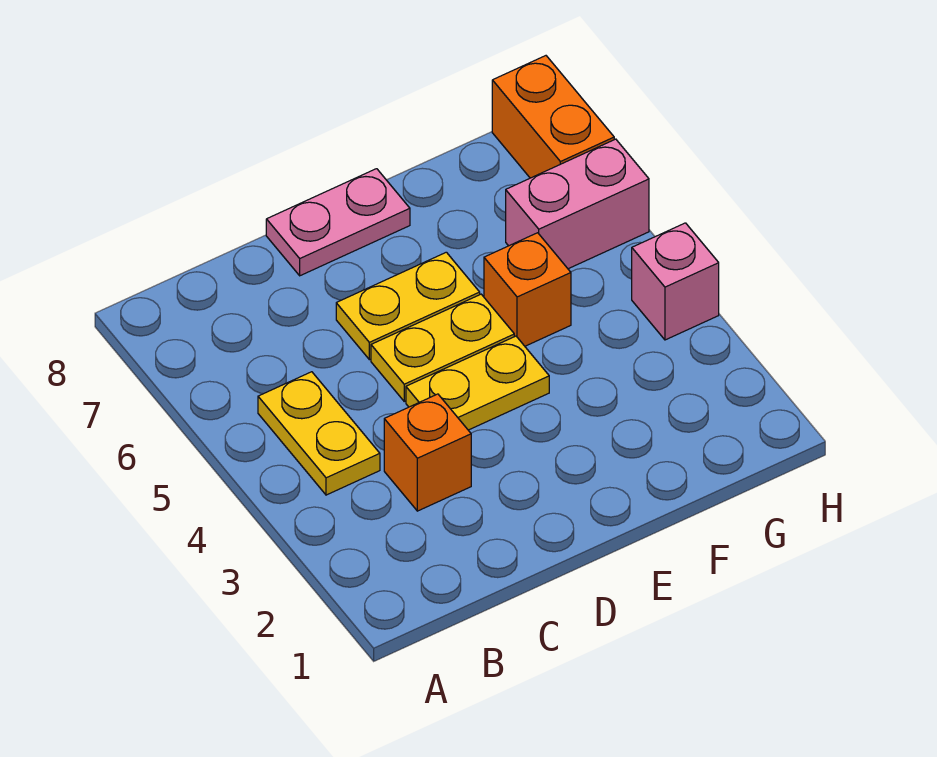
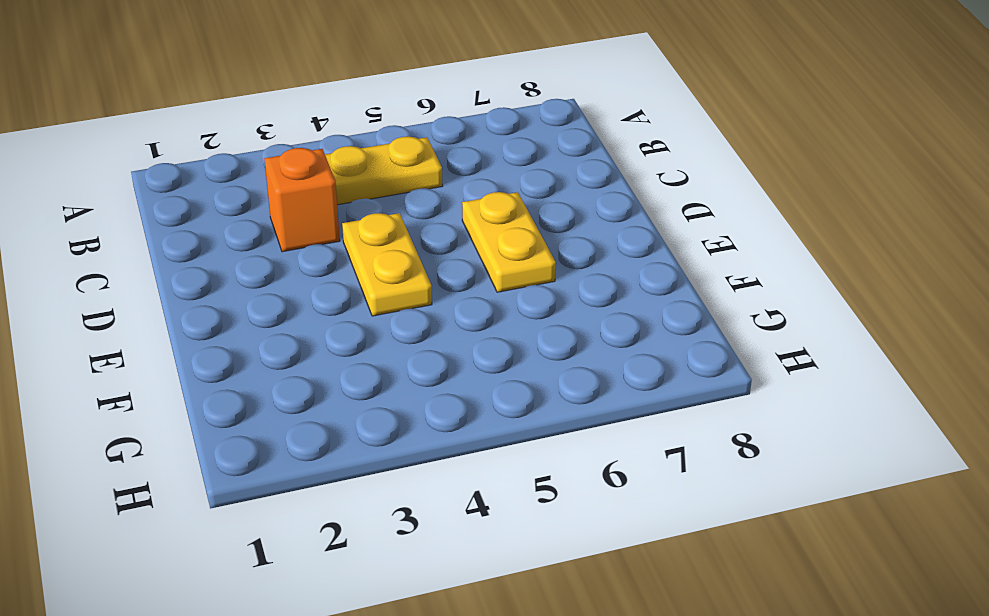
none -> yellow plate D5:E5 level 1
none -> pink plate D8:E8 level 1

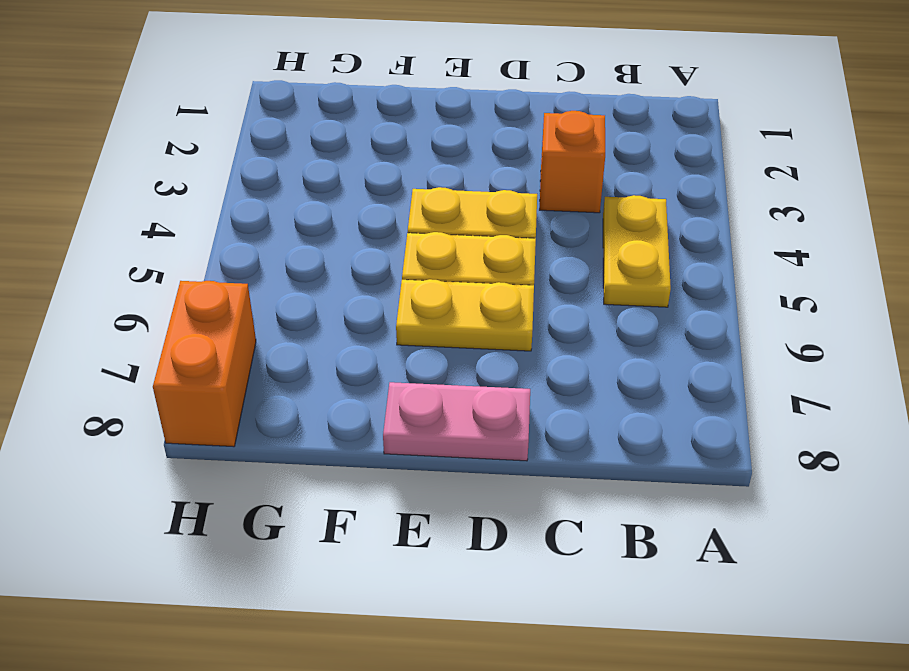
none -> orange brick F5 level 1
none -> pink brick G6:H6 level 1

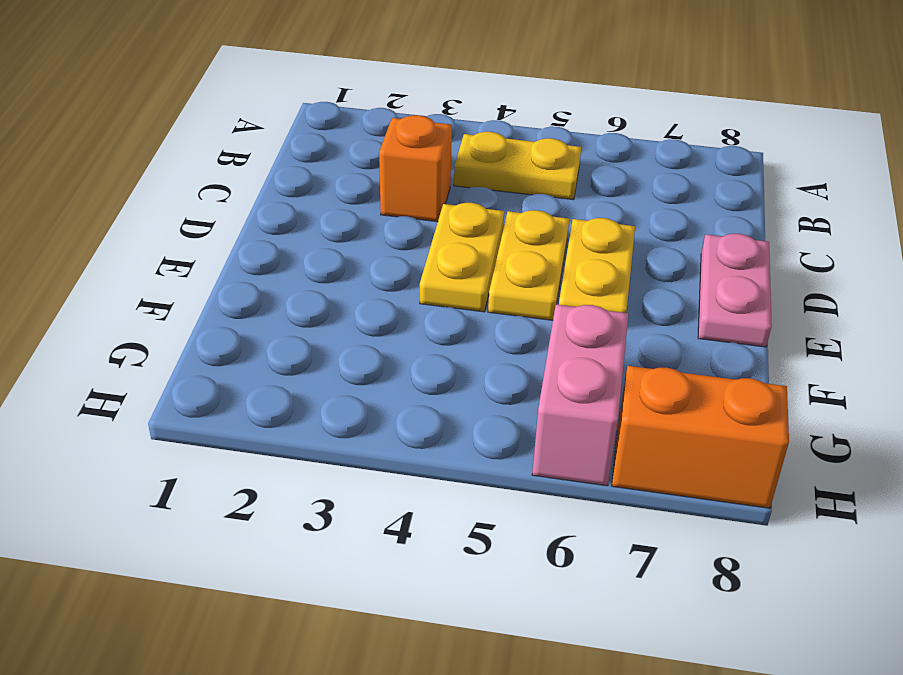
none -> orange brick F5 level 1
none -> pink brick H4 level 1

